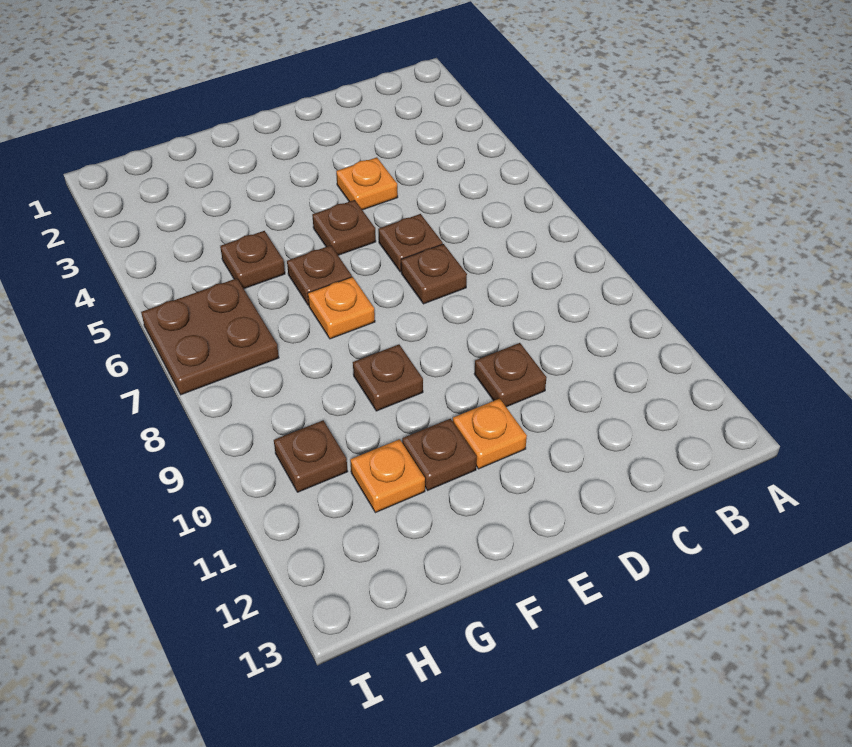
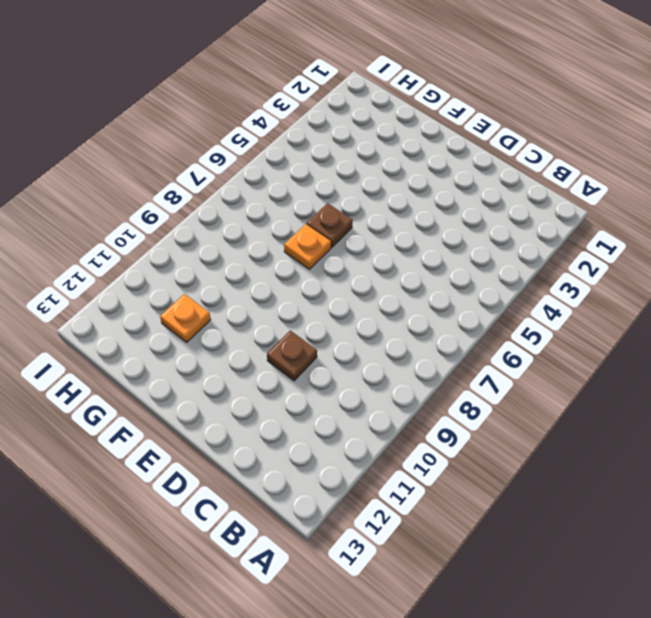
none -> orange plate D4 level 1
none -> brown plate D6 level 1
none -> brown plate D7 level 1

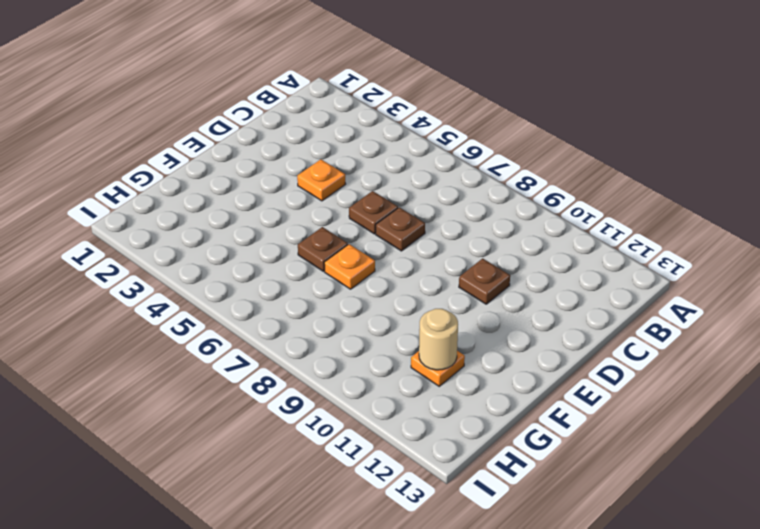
tan round brick G11 level 2 -> none
none -> brown plate E5 level 1
none -> orange plate E11 level 1
none -> brown plate F9 level 1

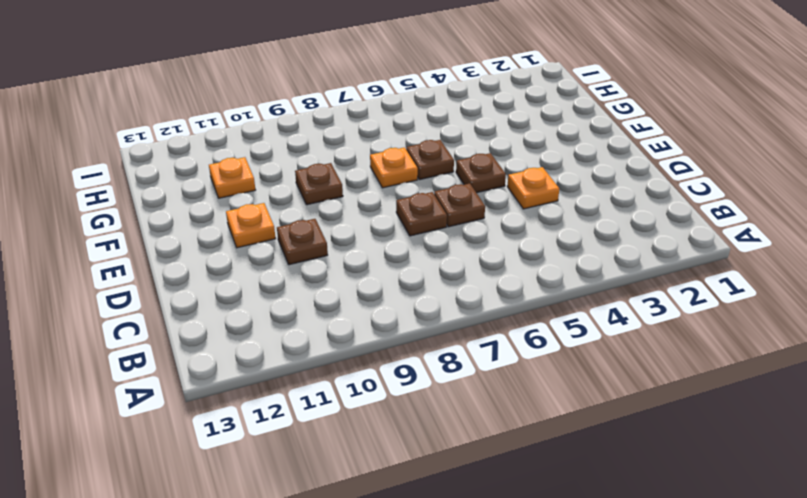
none -> brown plate F11 level 1
none -> brown plate G5 level 1
none -> brown plate H6:I7 level 1

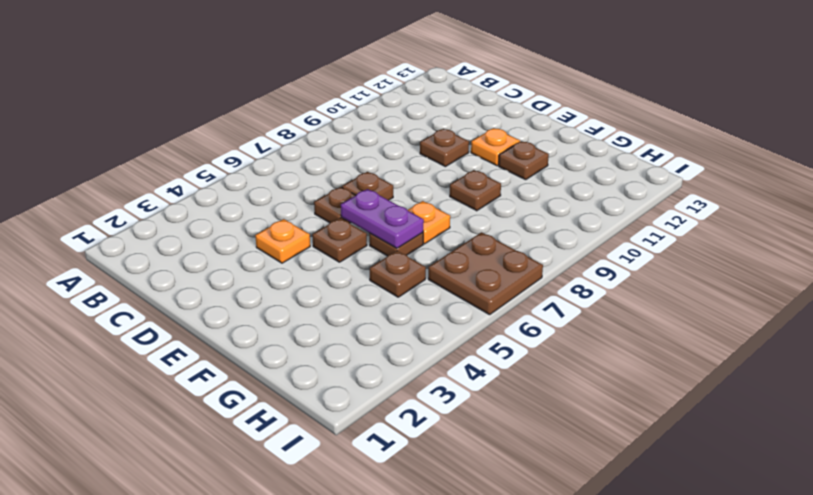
purple plate E6:F6 level 2 -> none
none -> orange plate G11 level 1
none -> brown plate H10 level 1

